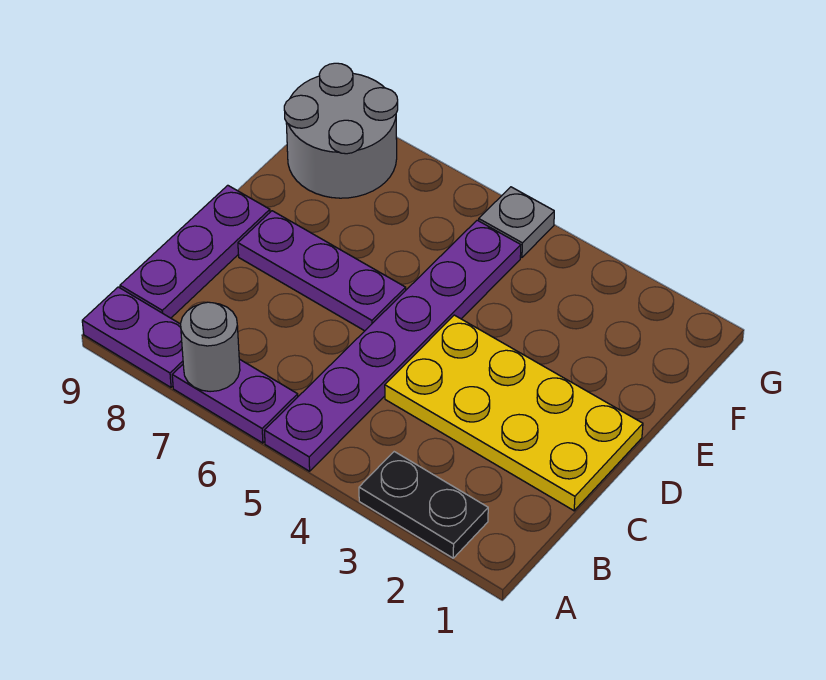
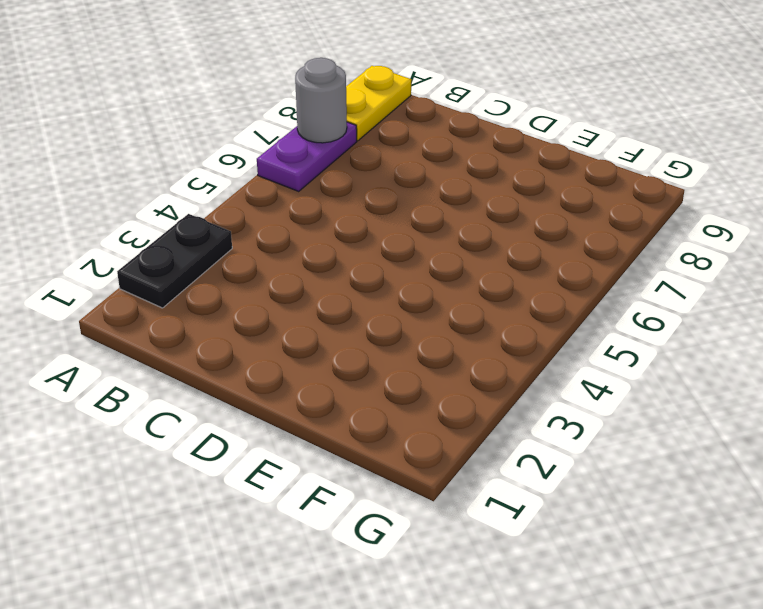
yellow plate A8:A9 level 1 -> purple plate A8:A9 level 1
none -> purple plate A5:F5 level 1
none -> purple plate B9:D9 level 1

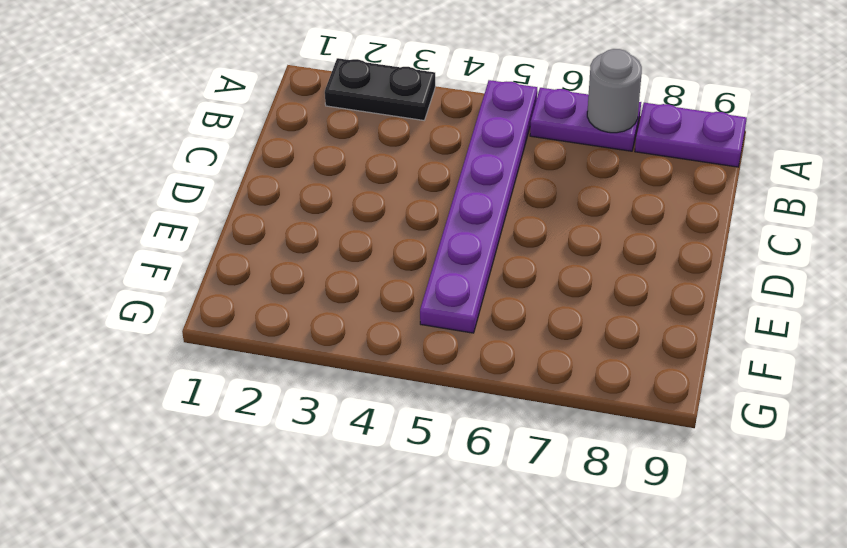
none -> purple plate B9:D9 level 1
none -> yellow plate C1:D4 level 1

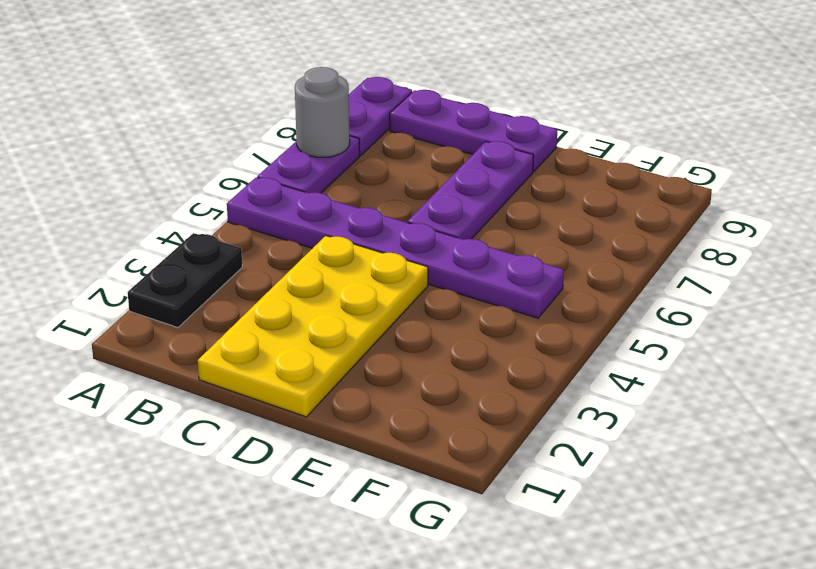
none -> grey round brick F8:G9 level 1
none -> grey plate G5 level 1

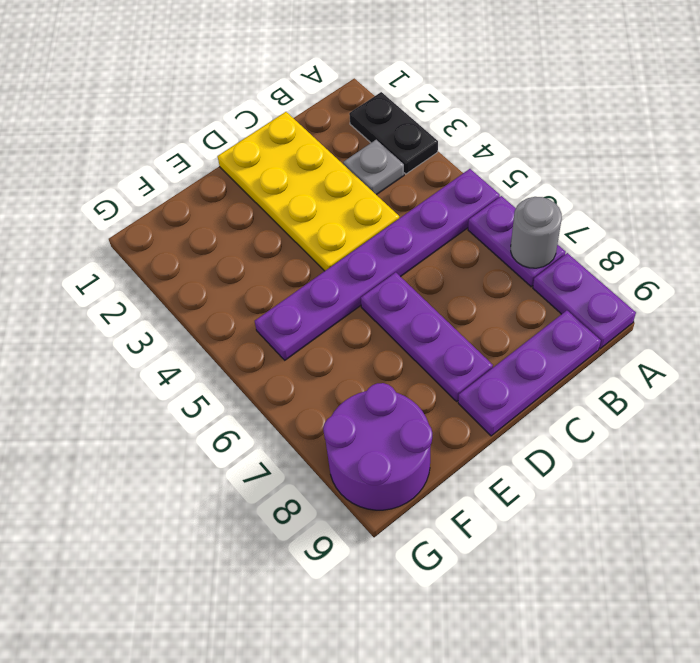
grey plate B3 level 1 -> grey plate G5 level 1
purple round brick F8:G9 level 1 -> grey round brick F8:G9 level 1

